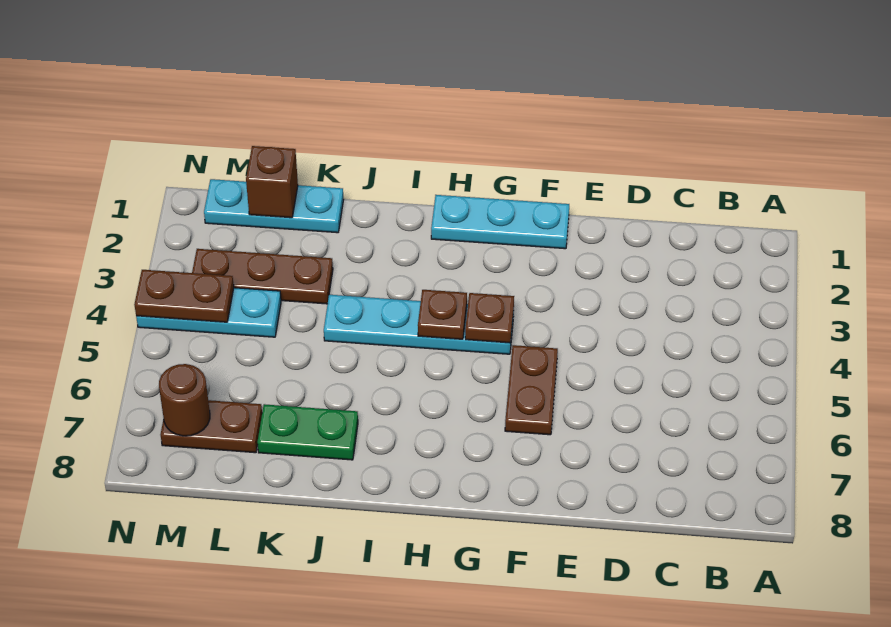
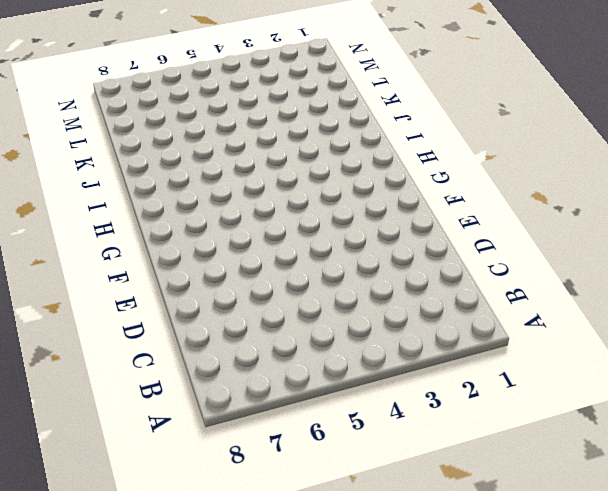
none -> cyan plate F1:H1 level 1
none -> brown plate F5:F6 level 1
none -> cyan plate G4:J4 level 1

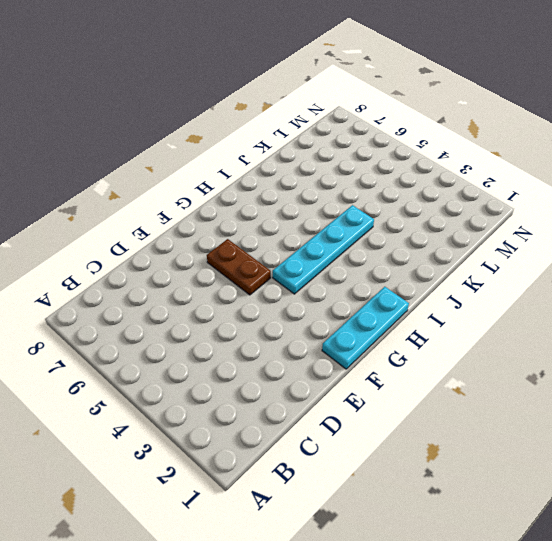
none -> green plate J7:K7 level 1
none -> cyan plate K1:M1 level 1
none -> brown plate K3:M3 level 1

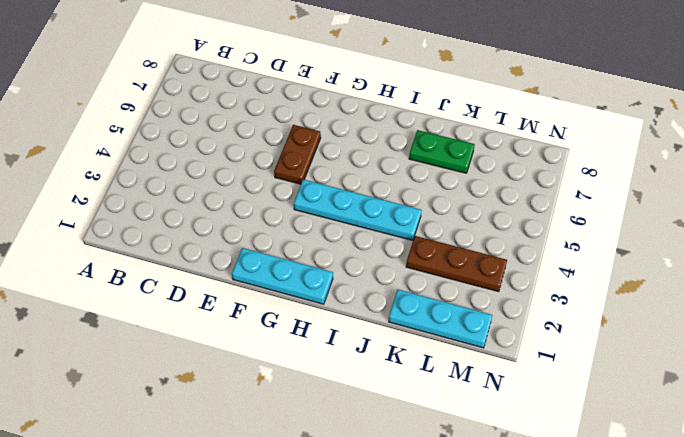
none -> cyan plate L4:N4 level 1
none -> brown plate L7:M7 level 1
none -> brown plate G4 level 2

